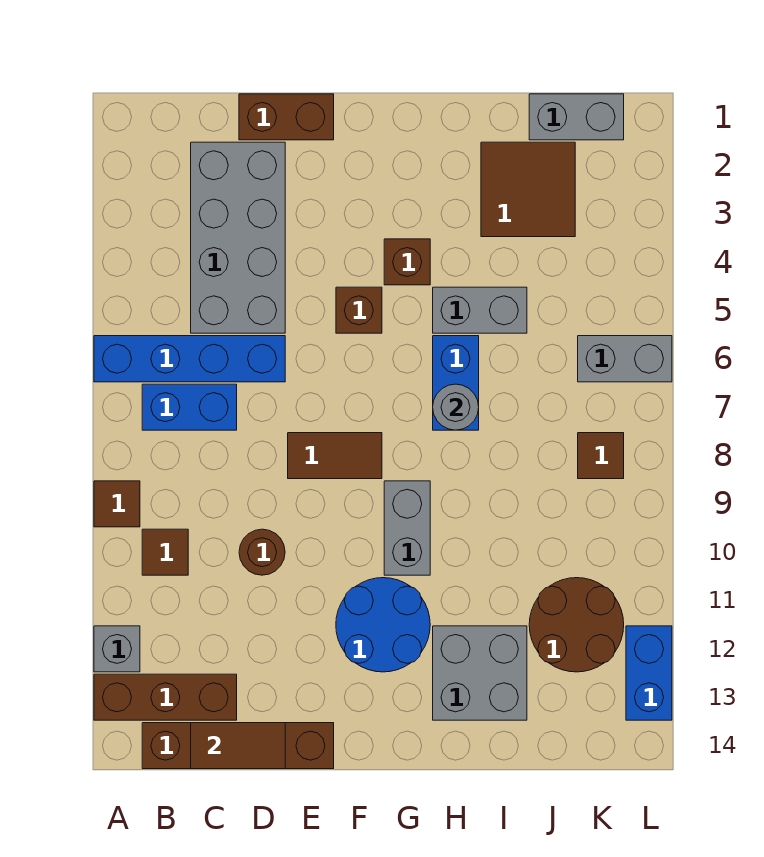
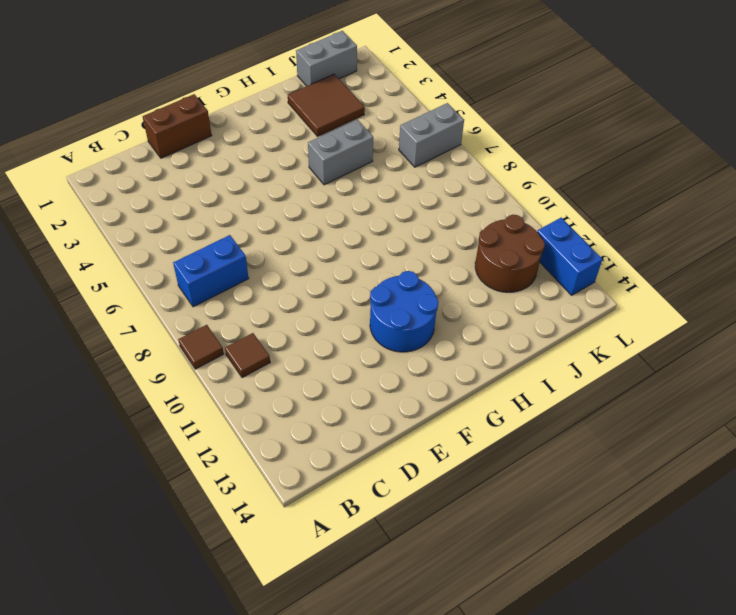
none -> blue brick A6:D6 level 1
none -> grey brick A12 level 1
none -> brown brick A13:C13 level 1

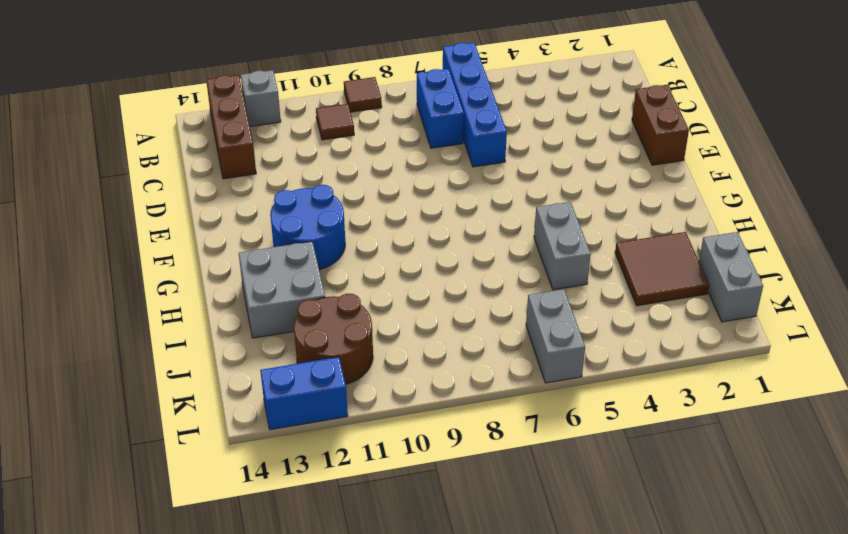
none -> brown brick B14:E14 level 1
none -> grey brick C2:D5 level 1
none -> brown round brick D10 level 1

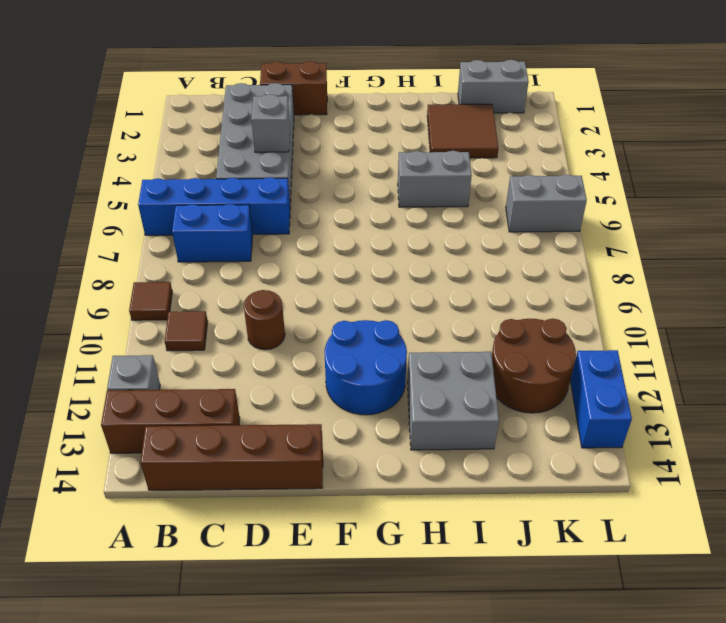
grey brick D4 level 2 -> none
none -> brown tile E8:F8 level 1
none -> brown brick F5 level 1
none -> brown brick G4 level 1

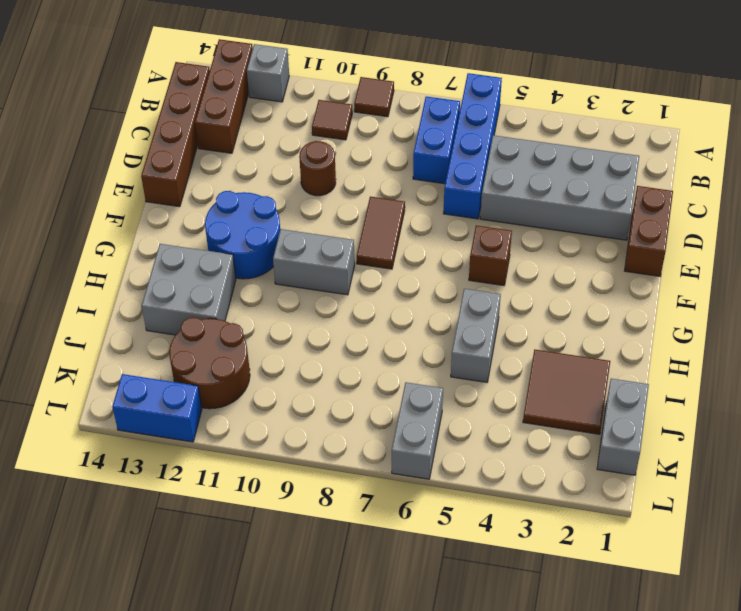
none -> brown brick G4 level 1
none -> blue brick H6:H7 level 1
none -> brown tile K8 level 1

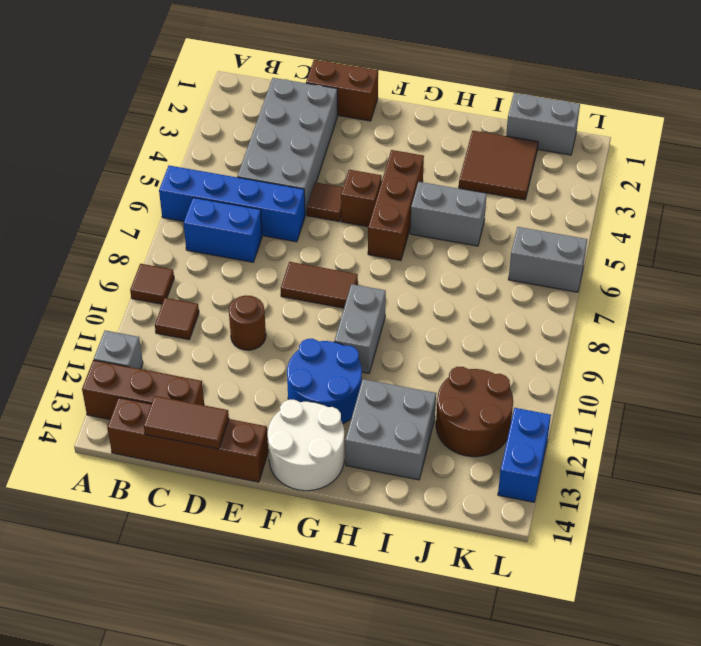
brown tile E5 level 1 -> brown tile K8 level 1
white round brick F13:G14 level 1 -> none
brown brick G4:G6 level 1 -> brown brick G4 level 1
none -> blue brick H6:H7 level 1
none -> grey round brick H7 level 2

